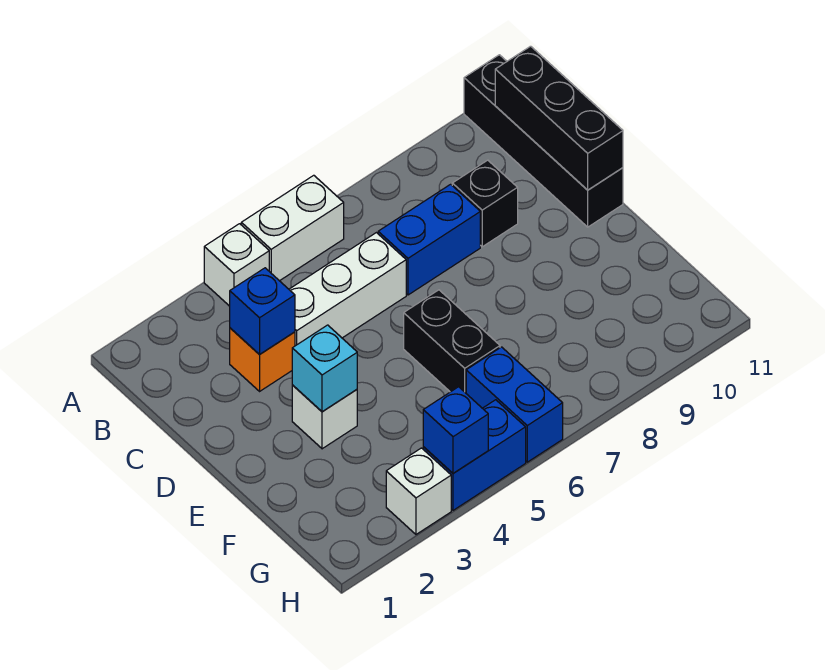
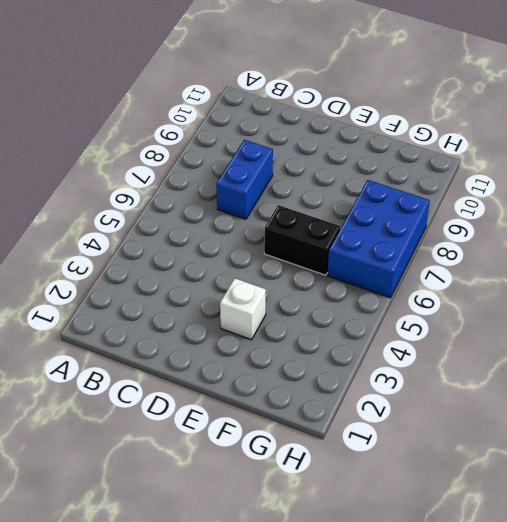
blue brick G6:H8 level 1 -> blue brick G6:H6 level 1
none -> white brick A4 level 1
none -> white brick A5:A6 level 1
none -> black brick A11:D11 level 1

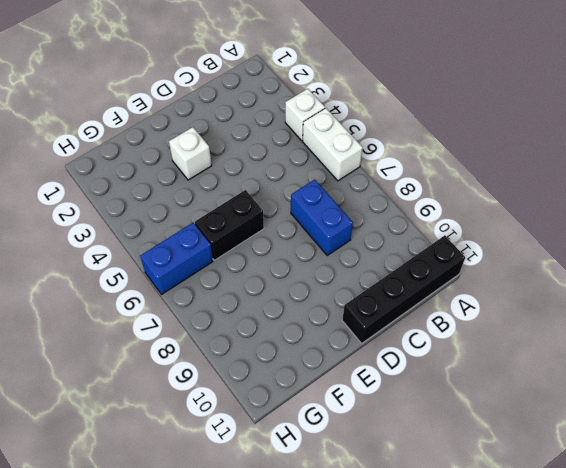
none -> orange brick C3 level 1
none -> white brick C4:C6 level 1
none -> black brick C9 level 1

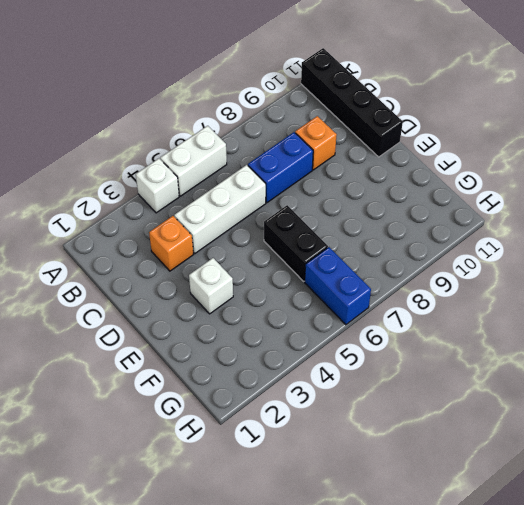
orange brick C9 level 1 -> black brick C9 level 1
none -> white brick H3 level 1
none -> blue brick H4:H5 level 1
none -> black brick B11:D11 level 2

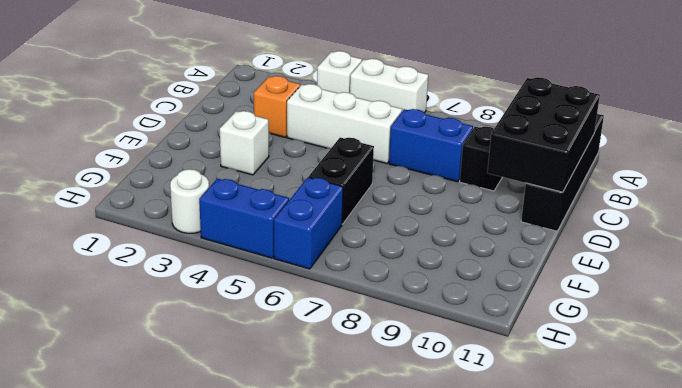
black brick B10:D11 level 2 -> black brick B11:D11 level 2
white round brick H3 level 1 -> white brick H3 level 1
none -> blue brick C3 level 2
none -> cyan brick E3 level 2
none -> blue brick H4 level 2

